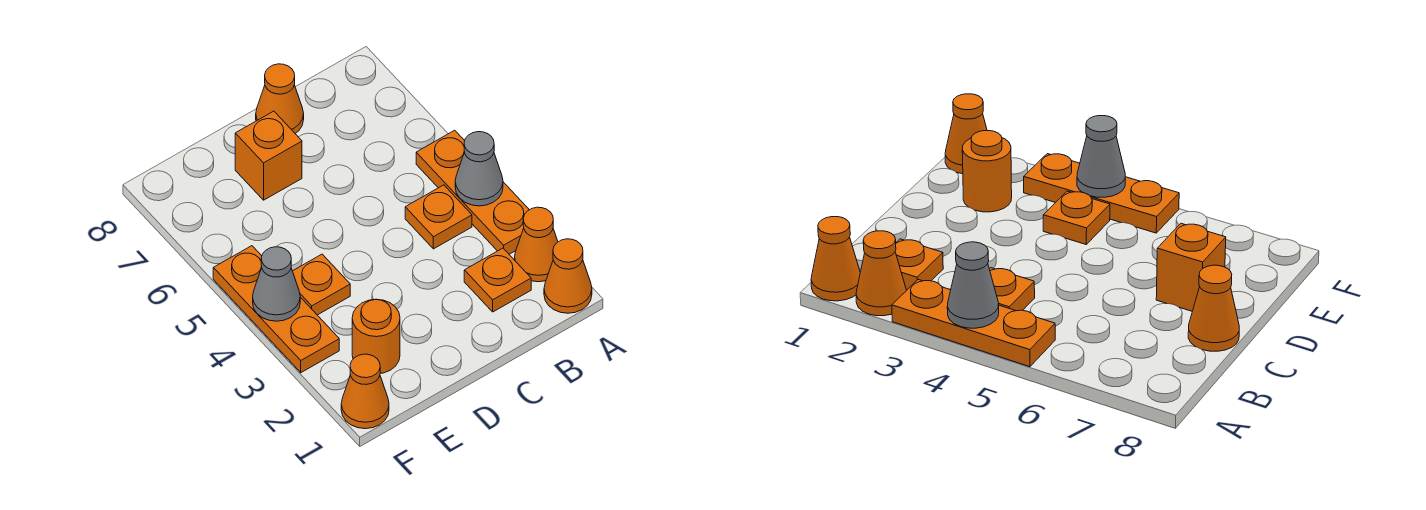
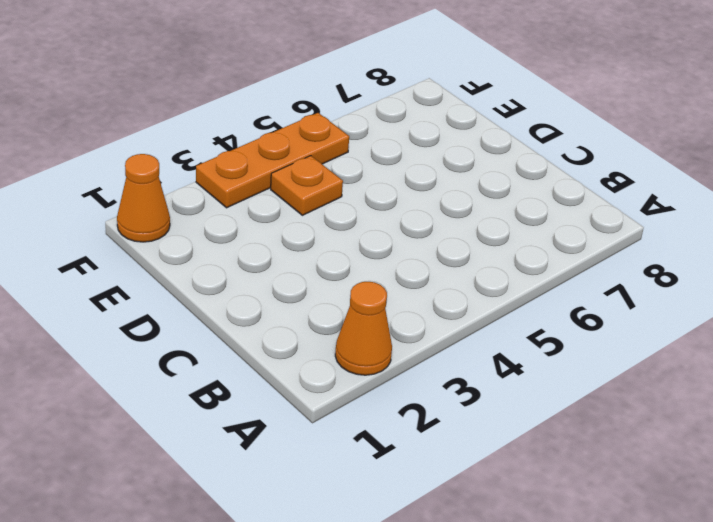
none -> orange cone A1 level 1
none -> orange plate A3:A5 level 1
none -> orange plate B2 level 1

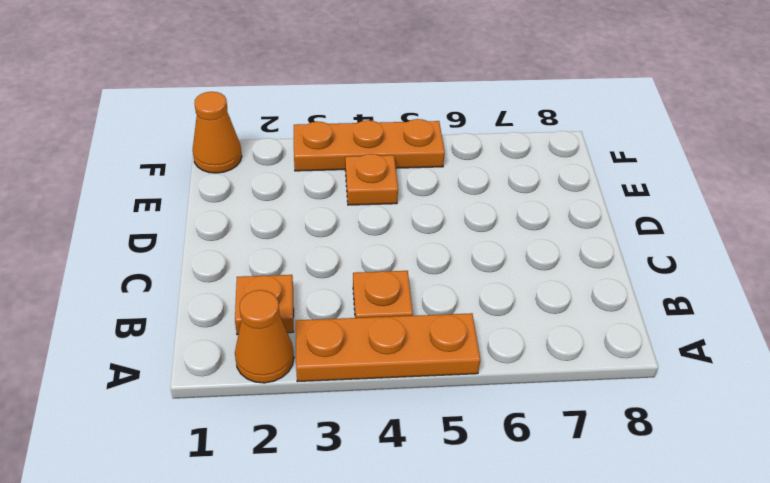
none -> orange cone A1 level 1
none -> orange cone C8 level 1
none -> orange brick D7 level 1

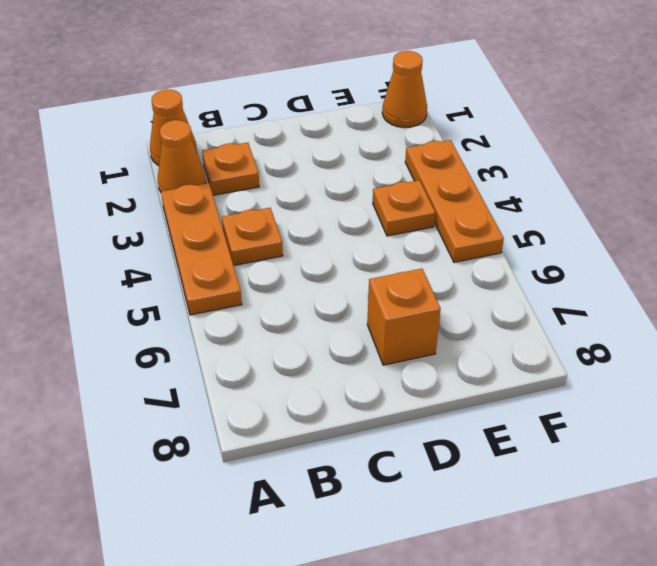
none -> orange cone C8 level 1
none -> orange round brick E2 level 1
none -> grey cone A4 level 2

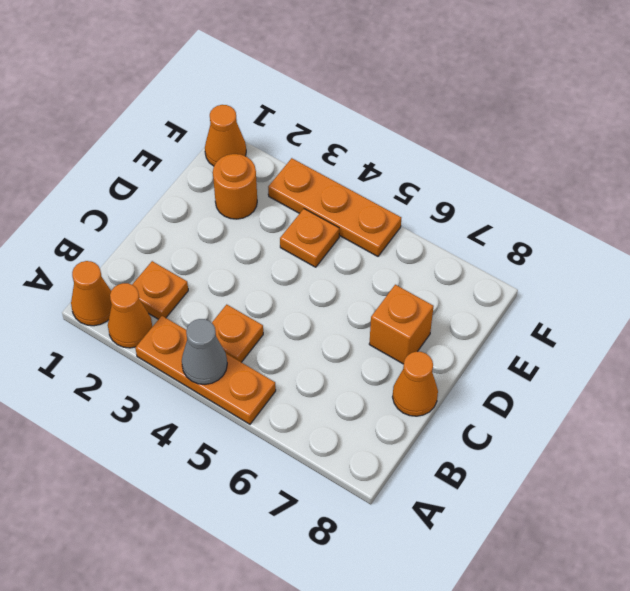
none -> grey cone F4 level 2

